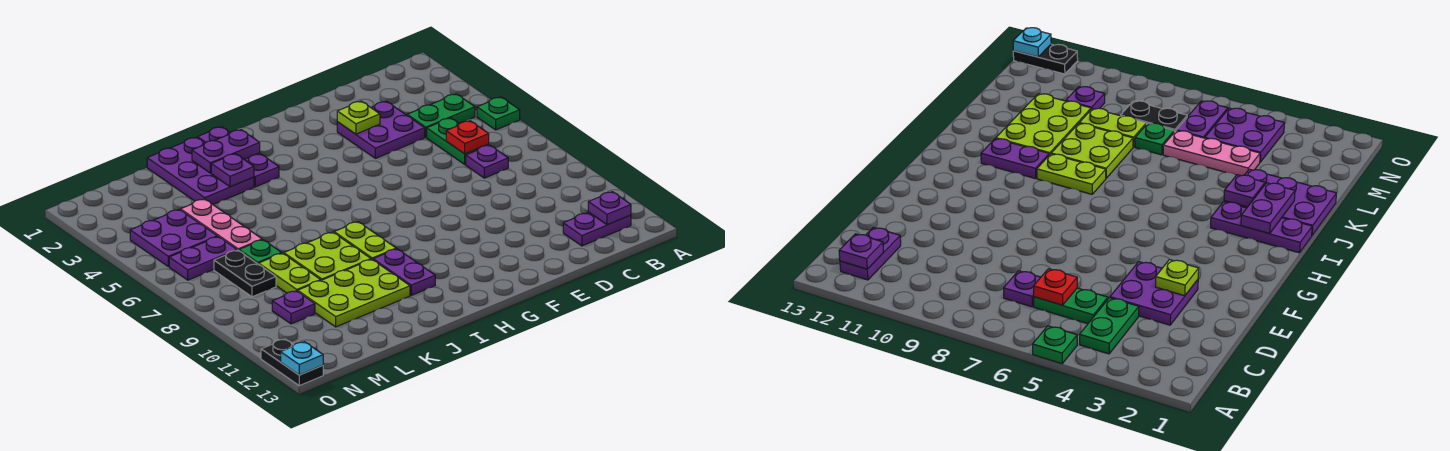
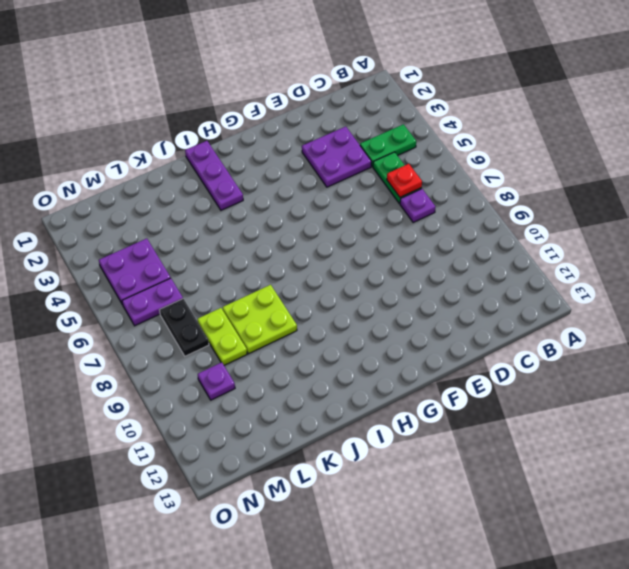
none -> green plate A5 level 1
none -> purple plate B12:C12 level 1
none -> lime plate I8:I9 level 1

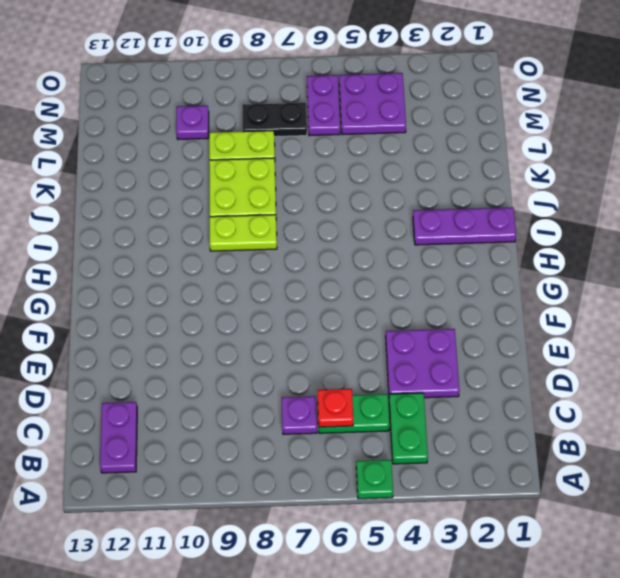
none -> purple plate I10:I11 level 1
none -> purple plate J1:K3 level 1
none -> lime plate J10:L11 level 1

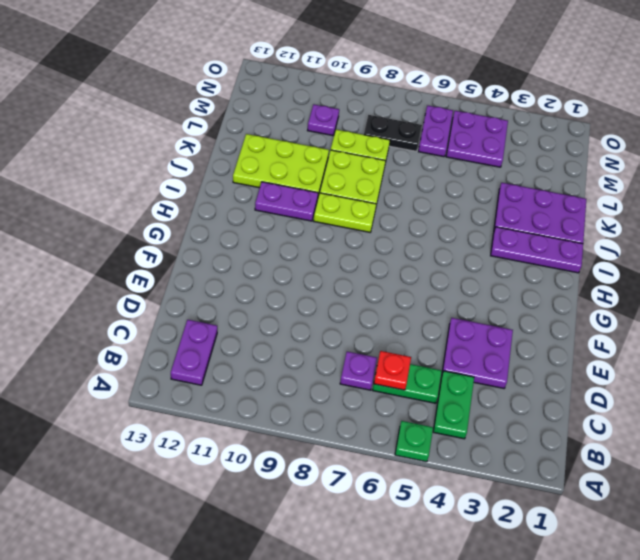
lime plate J10:K12 level 1 -> lime plate J10:L11 level 1
none -> pink plate L4:L6 level 1
none -> green plate L7 level 1
none -> black plate O12:O13 level 1

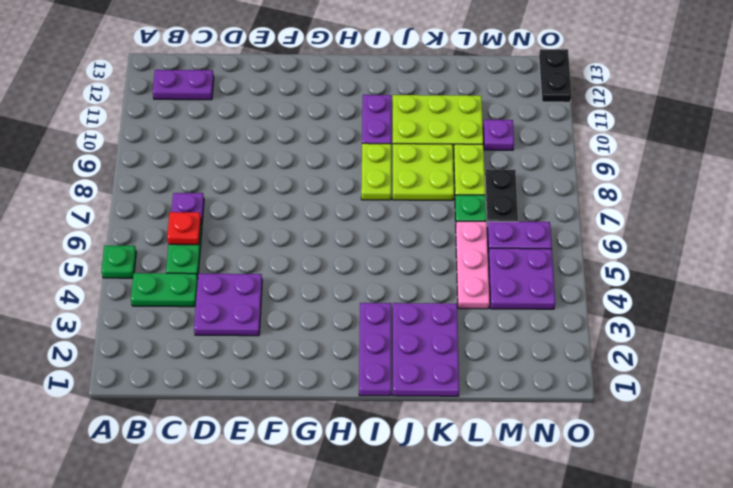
none -> purple plate B12 level 2
none -> lime plate E3 level 2
none -> purple plate I2:J2 level 2

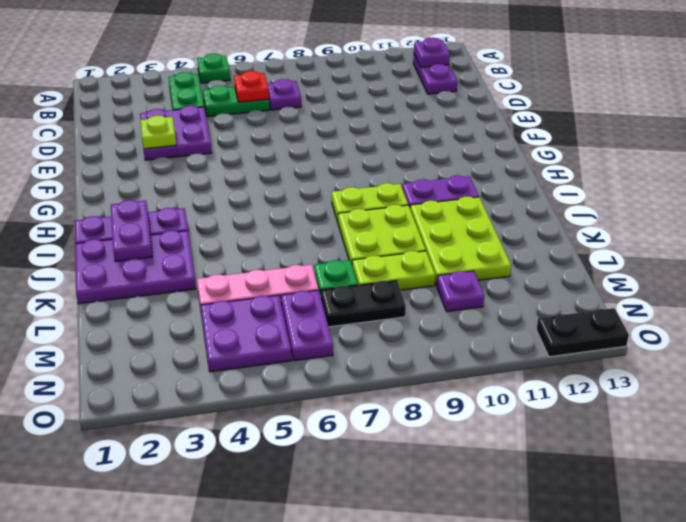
none -> purple plate J3 level 2
none -> cyan plate O13 level 2

